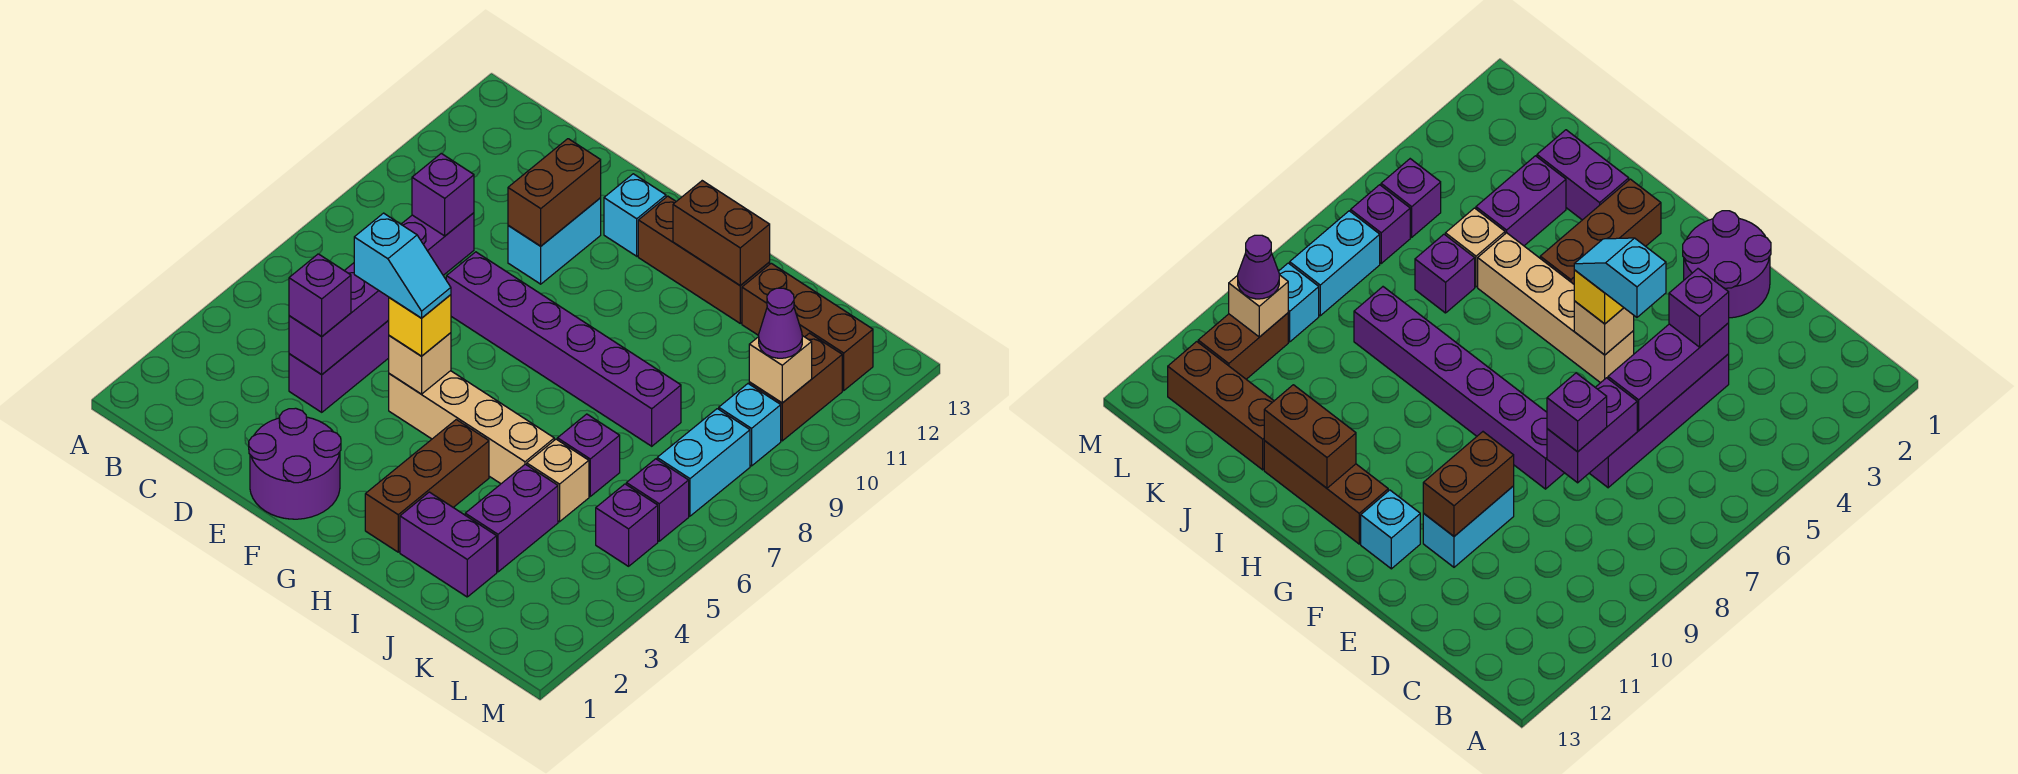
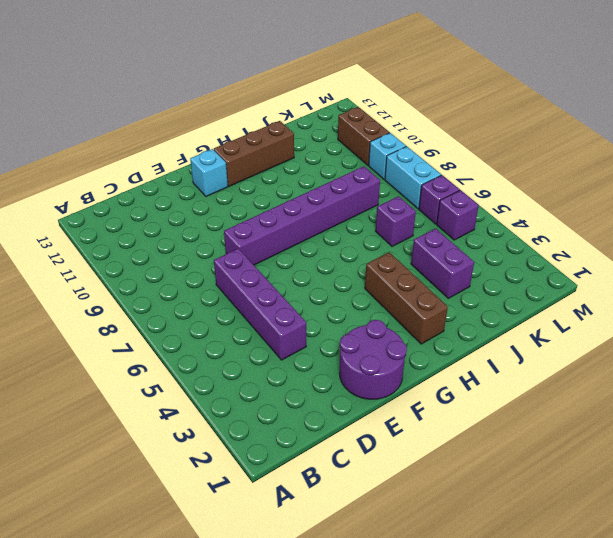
none -> cyan brick E10:E11 level 1
none -> tan brick F5:I5 level 1
none -> purple brick I2:J2 level 1

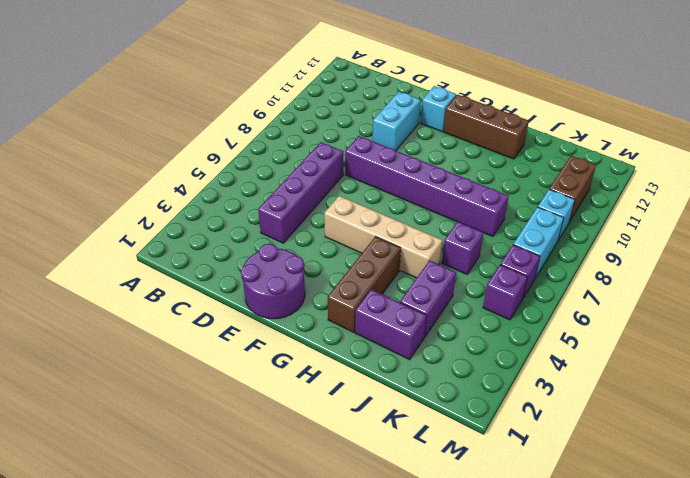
none -> tan brick J5 level 1
none -> brown brick J12:L12 level 1
none -> purple brick D4:D6 level 2

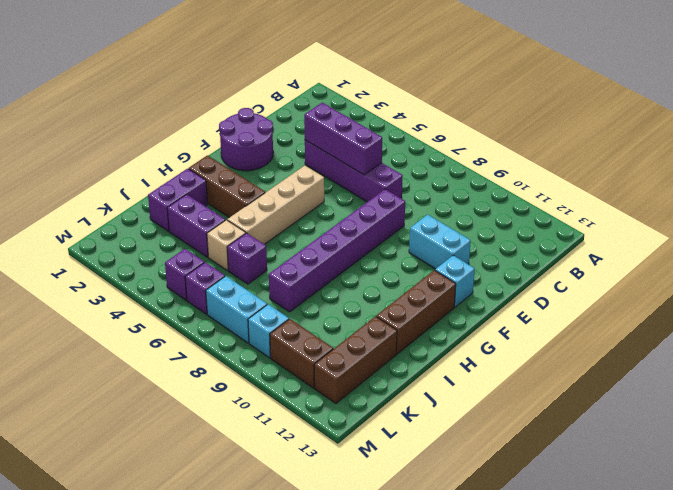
none -> purple brick D7:D8 level 2
none -> brown brick E10:E11 level 2
none -> tan brick F5 level 2

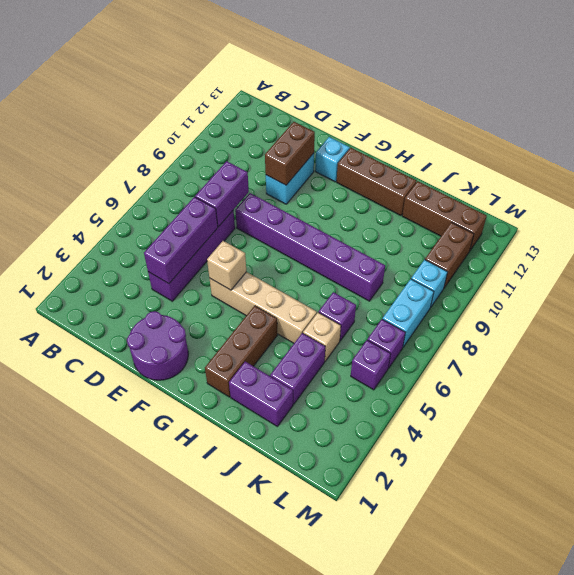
none -> brown brick H12:I12 level 2
none -> tan brick L10 level 2
none -> purple brick D4 level 3

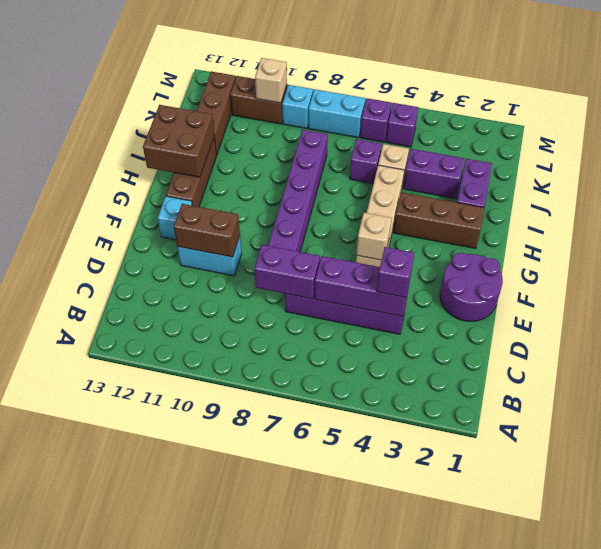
brown brick H12:I13 level 2 -> brown brick H12:I12 level 2
none -> purple brick D8 level 3
none -> yellow brick F5 level 3
none -> purple cone L10 level 3

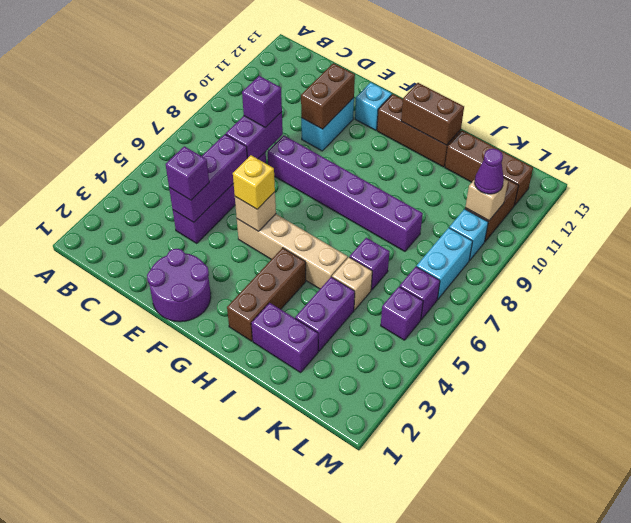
none -> cyan slope E5:F5 level 4 top E

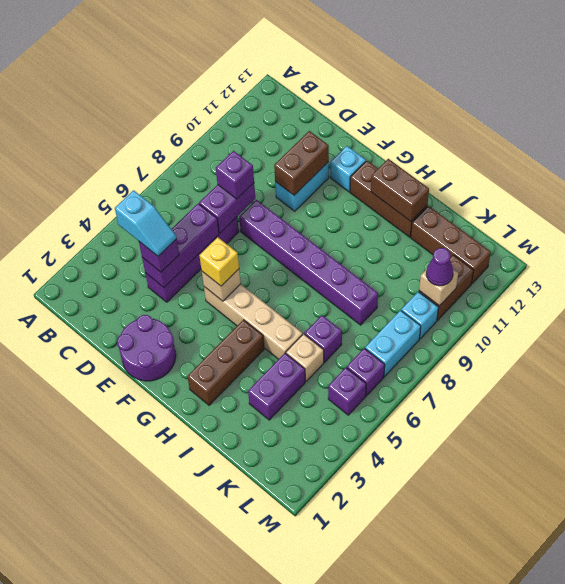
cyan slope C4:D4 level 4 top C -> cyan slope E5:F5 level 4 top E
none -> purple brick I2:J2 level 1

